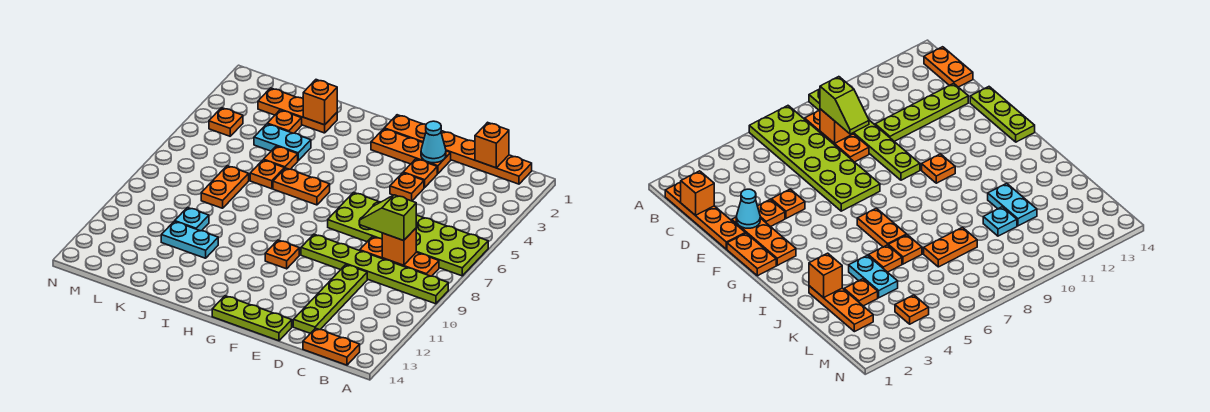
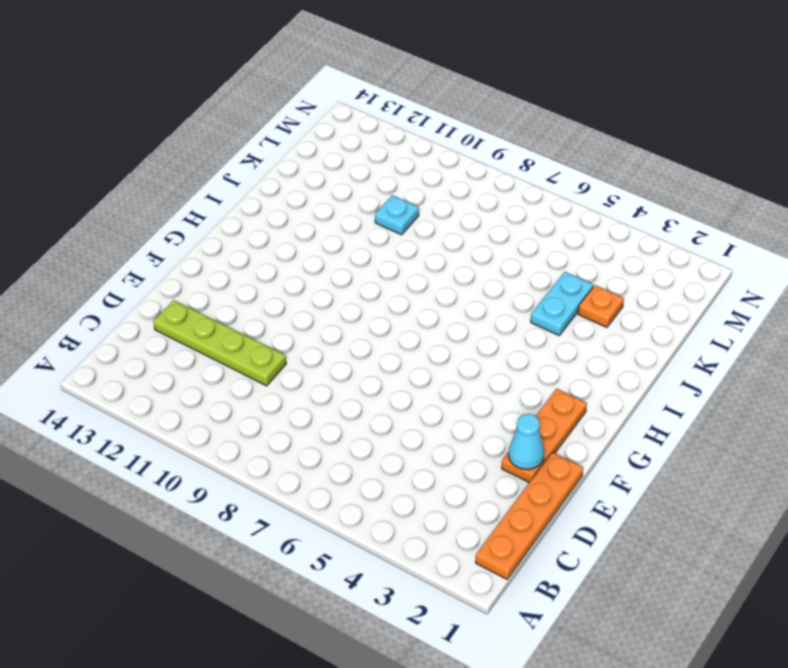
none -> lime plate A6:F7 level 1
none -> lime plate A9:F9 level 1
none -> orange plate B8:D8 level 1

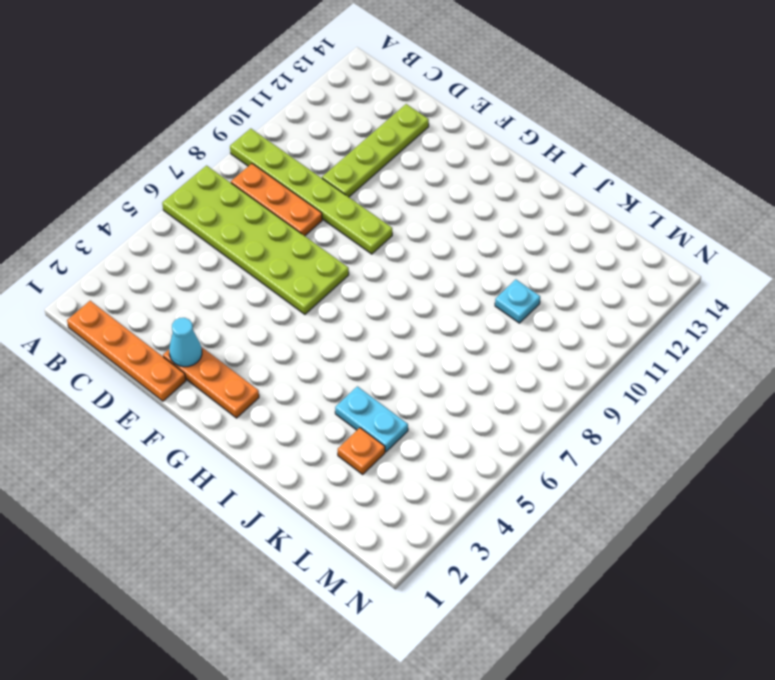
none -> orange plate B14:C14 level 1
none -> orange plate E3 level 1
none -> orange plate E4 level 1

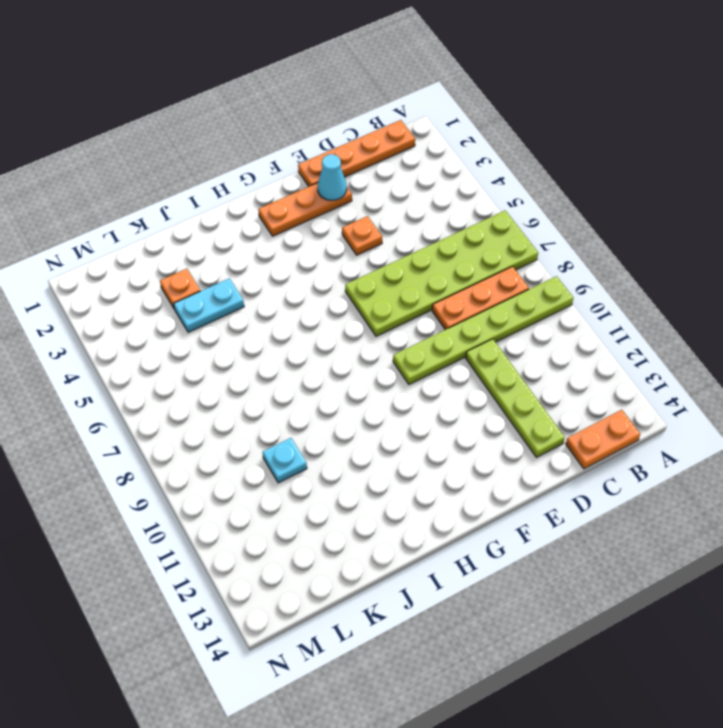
none -> orange plate E3 level 1
none -> lime plate E14:G14 level 1
none -> orange plate F1:G1 level 1

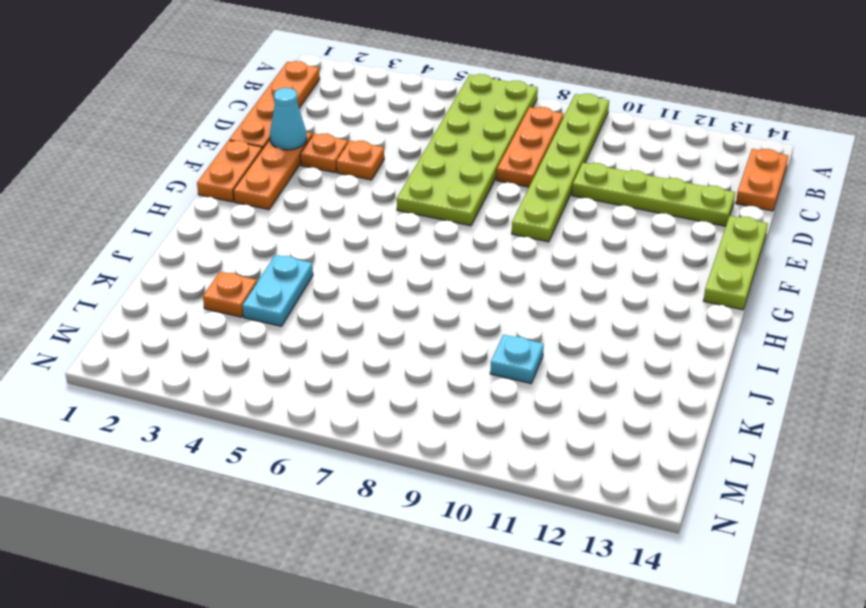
none -> orange plate G10 level 1
none -> orange plate H6:I6 level 1
none -> orange plate J2:L2 level 1

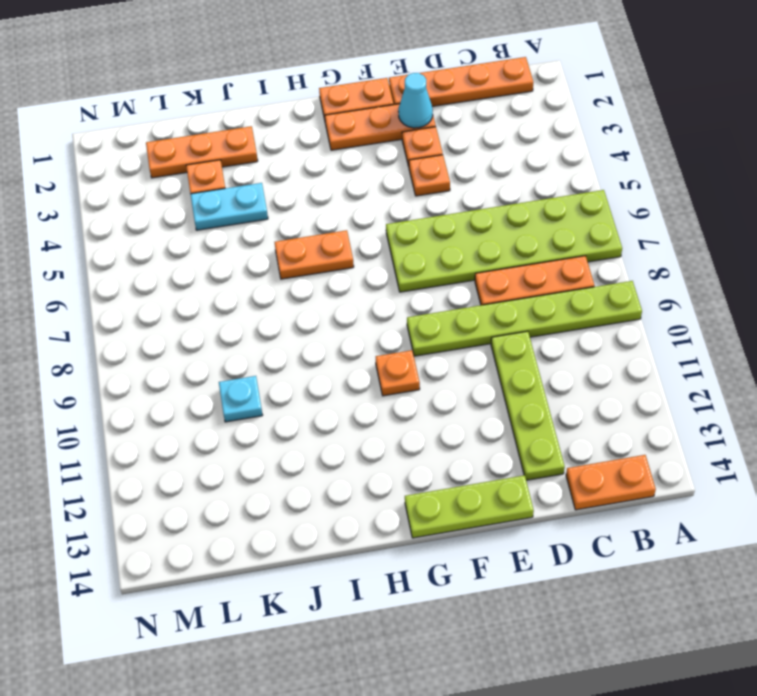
none -> orange plate J5 level 1
none -> orange plate J6 level 1
none -> cyan plate J11:K11 level 1

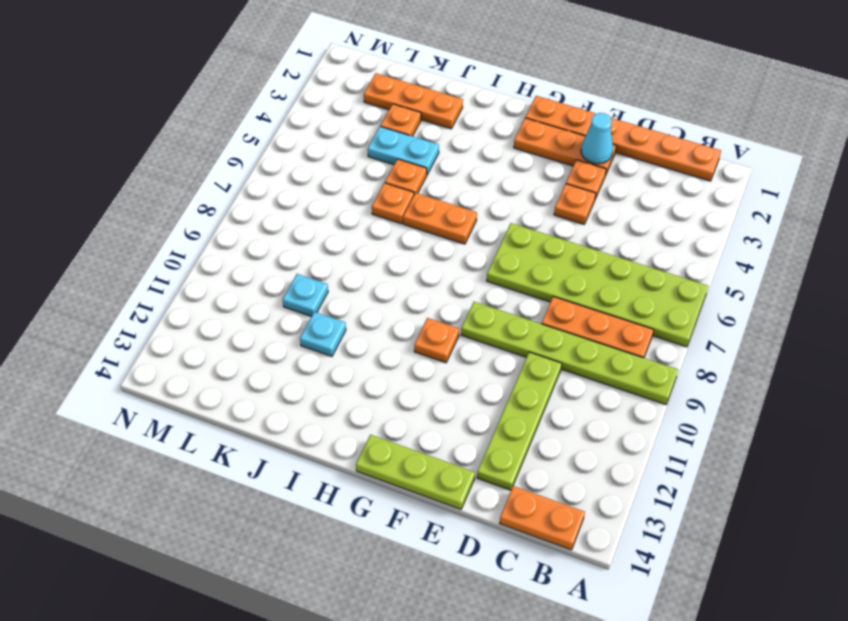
cyan plate J11 level 1 -> cyan plate J11:K11 level 1
none -> orange plate K7:K8 level 1
none -> orange plate M4 level 1
none -> orange brick C1 level 2

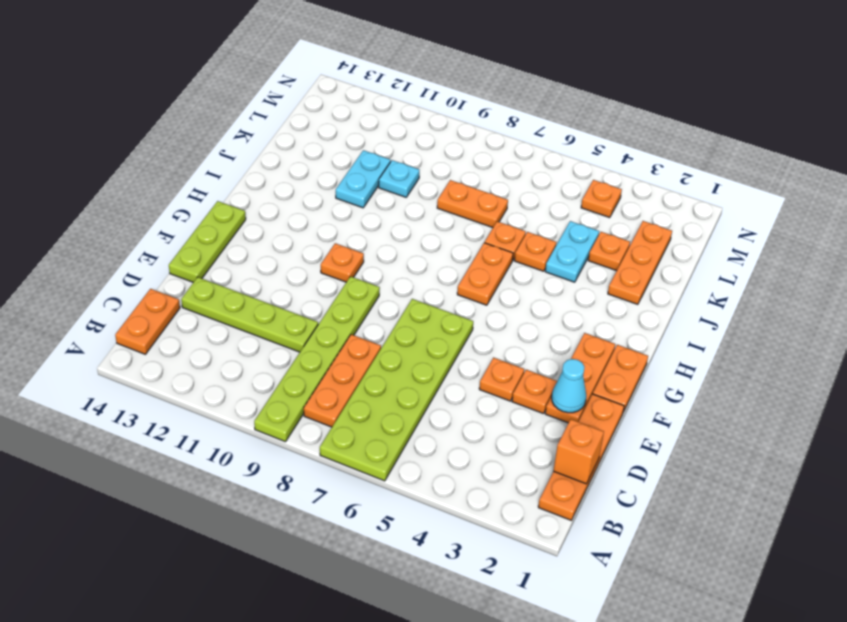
none -> orange brick C8 level 2
none -> orange brick J2 level 2
none -> lime slope C8:D8 level 3 top C

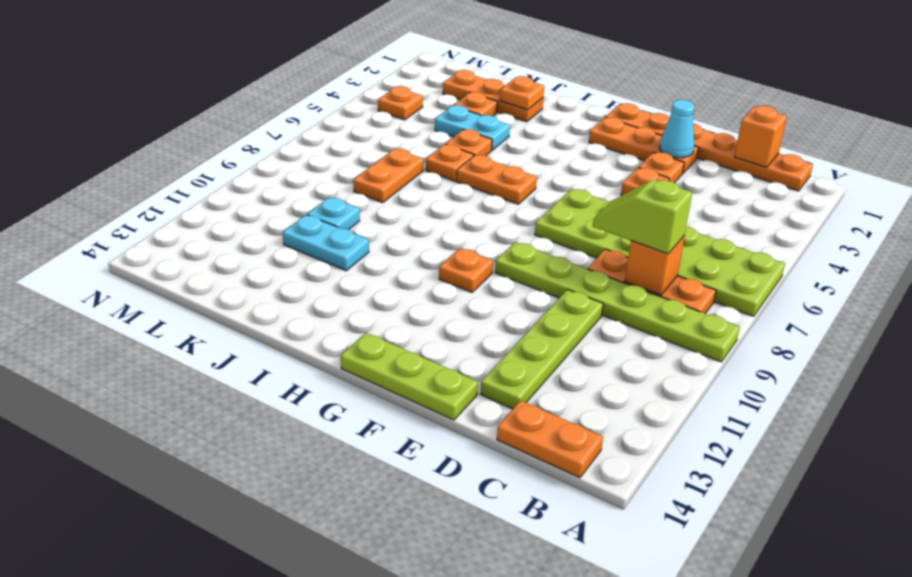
orange plate J2 level 2 -> orange brick J2 level 2

